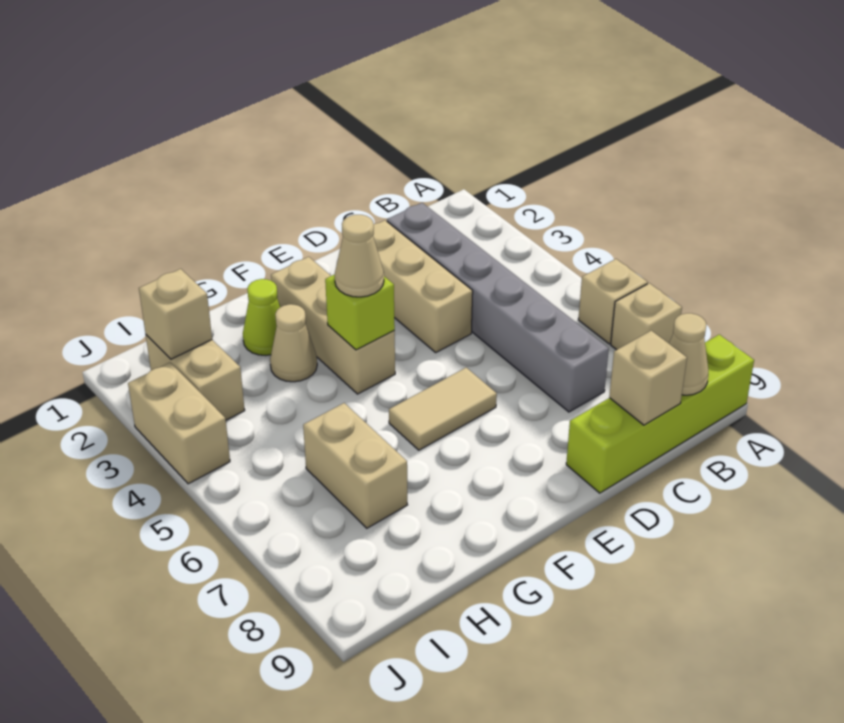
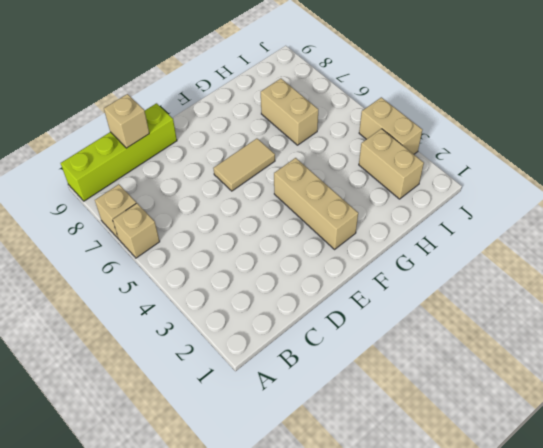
none -> grey brick C2:C7 level 1
none -> tan brick D2:D4 level 1
none -> lime cone G2 level 1

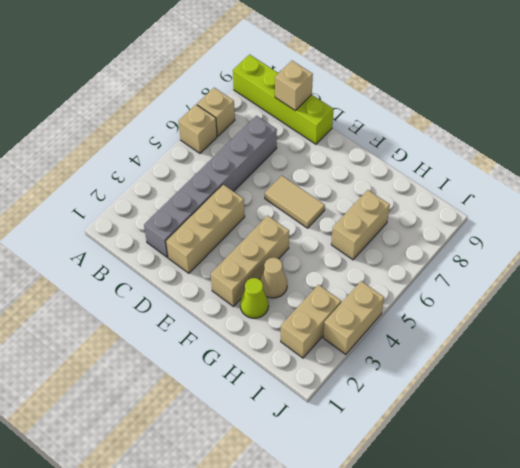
none -> tan cone B9 level 2
none -> lime brick F4 level 2
none -> tan brick I2 level 2

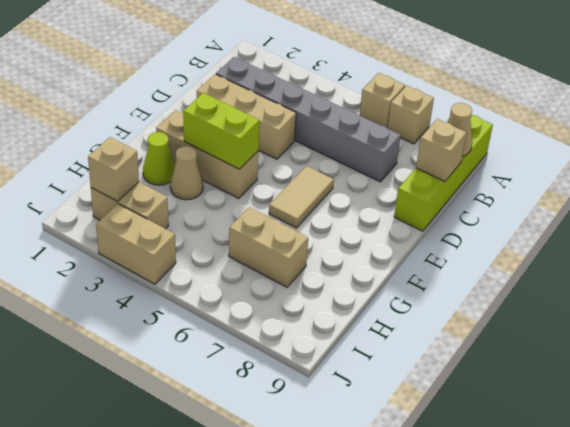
lime brick F3:F4 level 2 -> lime brick F4 level 2
none -> tan cone F4 level 3

